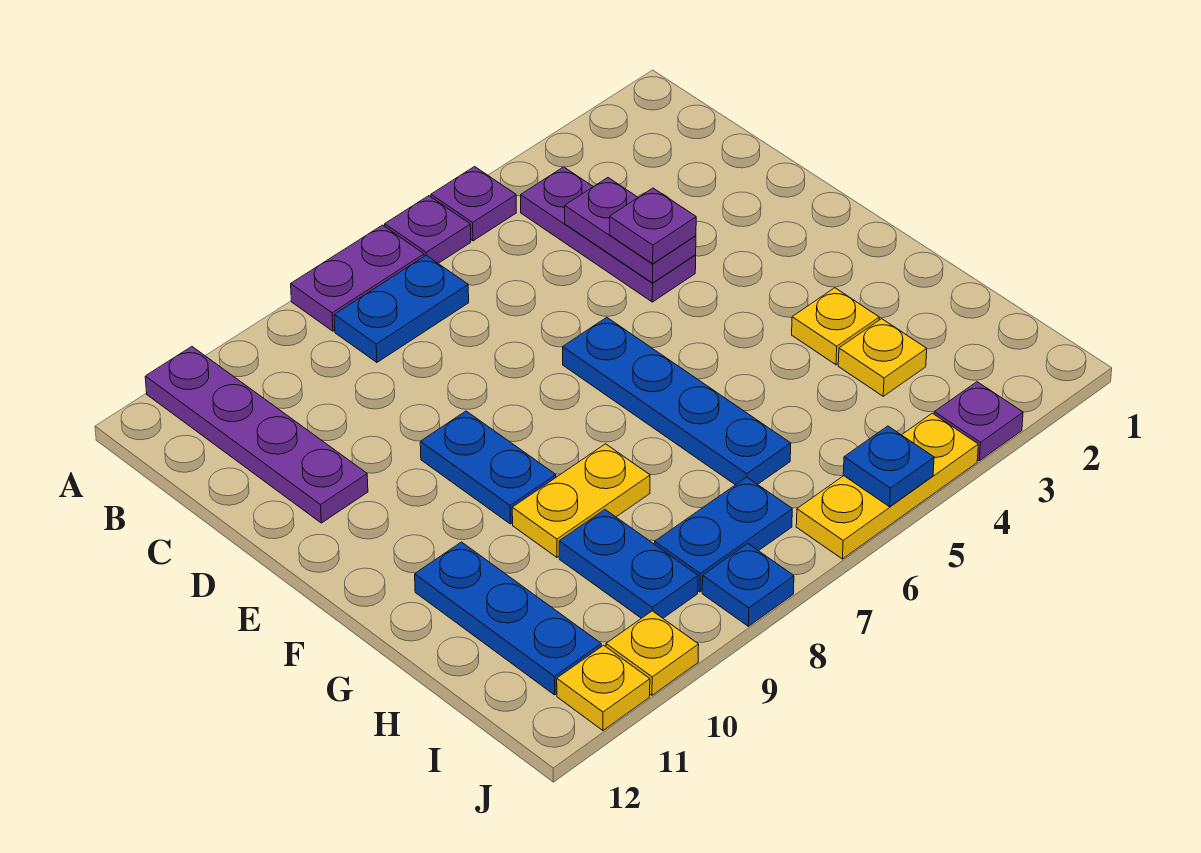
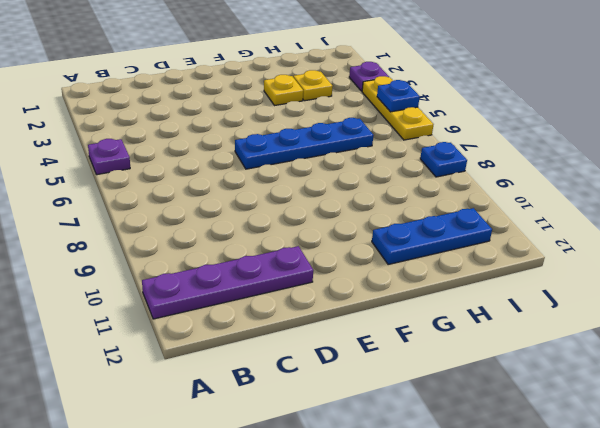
none -> purple plate A6 level 1
none -> purple plate A7:A8 level 1
none -> purple plate B4:D4 level 1

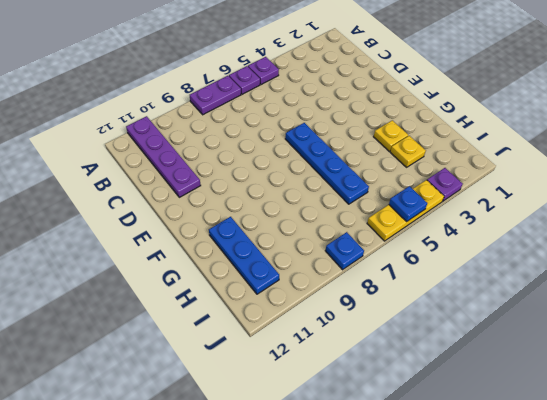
none -> purple plate B4:D4 level 1
none -> blue plate B7:B8 level 1
none -> blue plate E9:F9 level 1

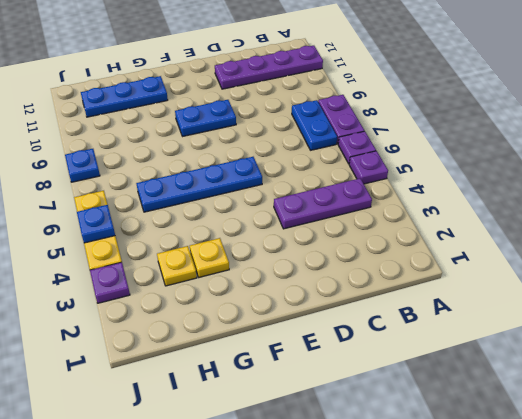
none -> yellow plate G8:G9 level 1
none -> blue plate H9:I9 level 1
none -> blue plate I7:I8 level 1

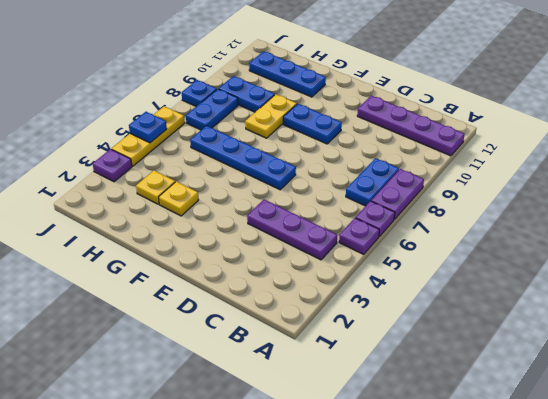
none -> yellow plate J10 level 1
none -> yellow plate J11 level 1
none -> purple plate C4:D4 level 2

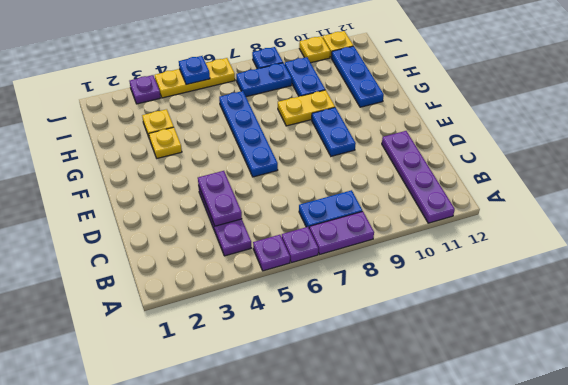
none -> purple plate D4 level 3

